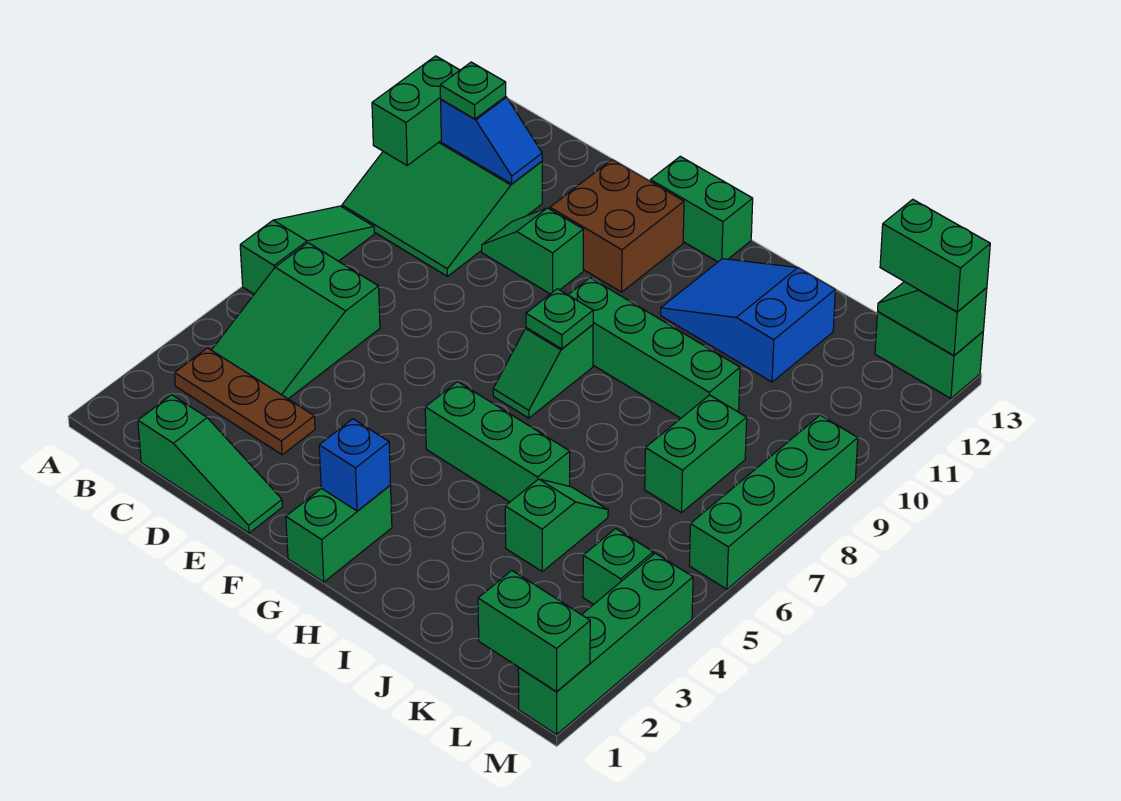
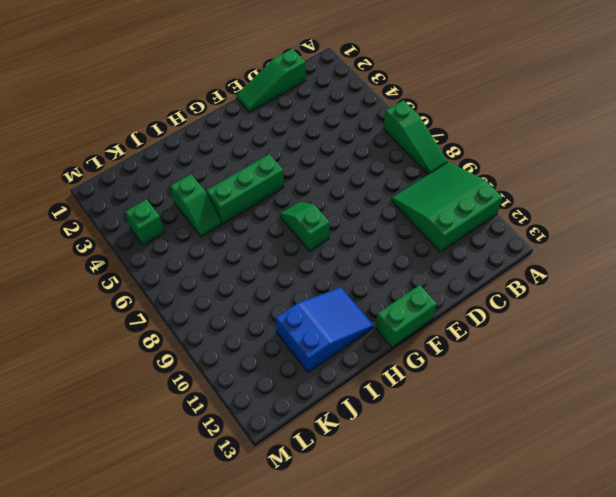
none -> brown plate B3:D3 level 1
none -> green slope B4:C6 level 1 top 6
none -> green slope D10:E10 level 1 top E

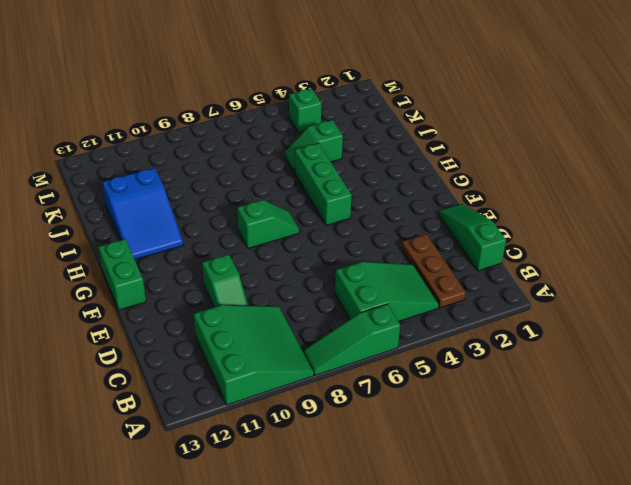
none -> brown brick E11:F12 level 1
none -> green brick G1:G2 level 1
none -> green brick G9:J9 level 1

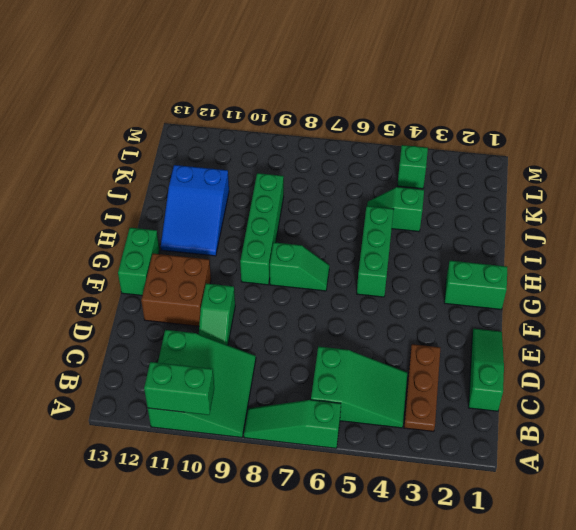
none -> green brick K7:K8 level 1
none -> green brick L13:M13 level 1
none -> green brick M1:M4 level 1

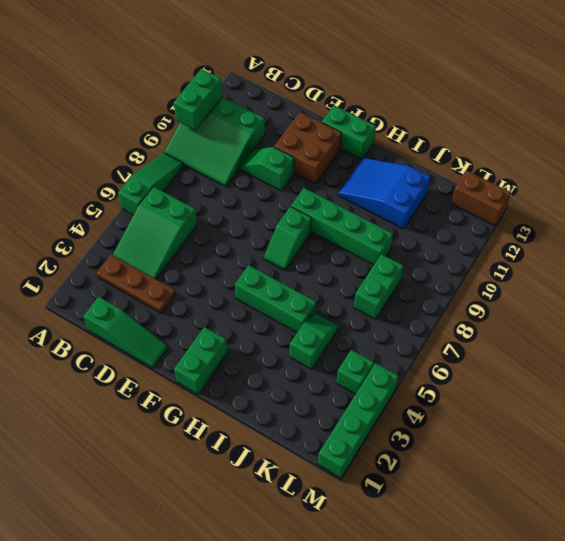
brown brick L13:M13 level 1 -> green brick L13:M13 level 1
none -> green brick M6:M9 level 1
none -> blue slope B11:C11 level 2 top B
none -> blue brick G2 level 2

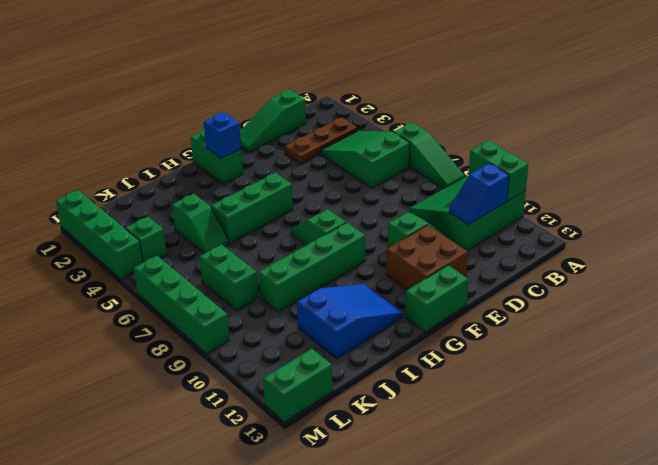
none -> green plate G8 level 2
none -> green brick L1:M1 level 2
none -> green slope L13:M13 level 2 top M

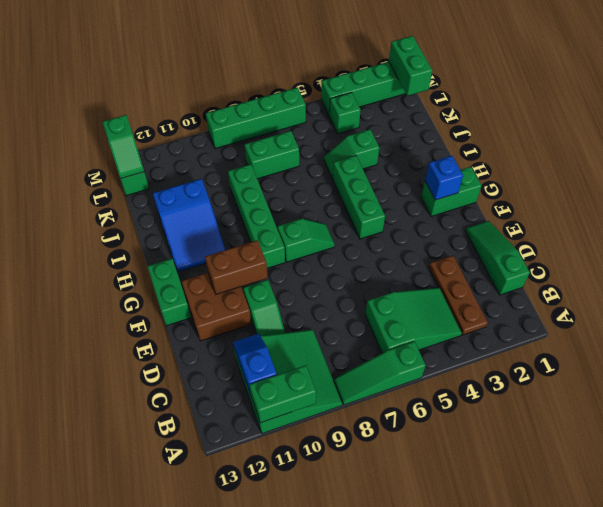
brown brick F10:F11 level 2 -> none
none -> green plate G8 level 2
none -> green plate B11 level 3
none -> green brick L13:M13 level 3

